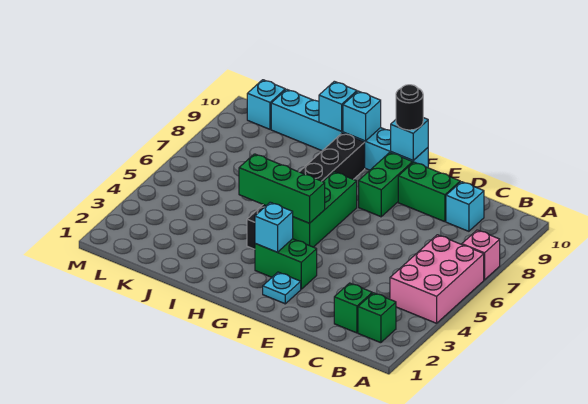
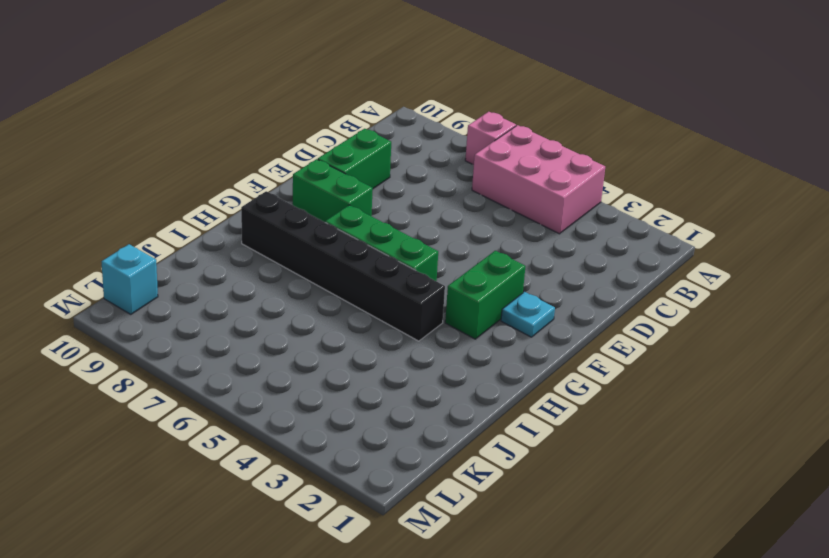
none -> green brick B2 level 1
none -> green brick C2 level 1
none -> cyan brick C9 level 1

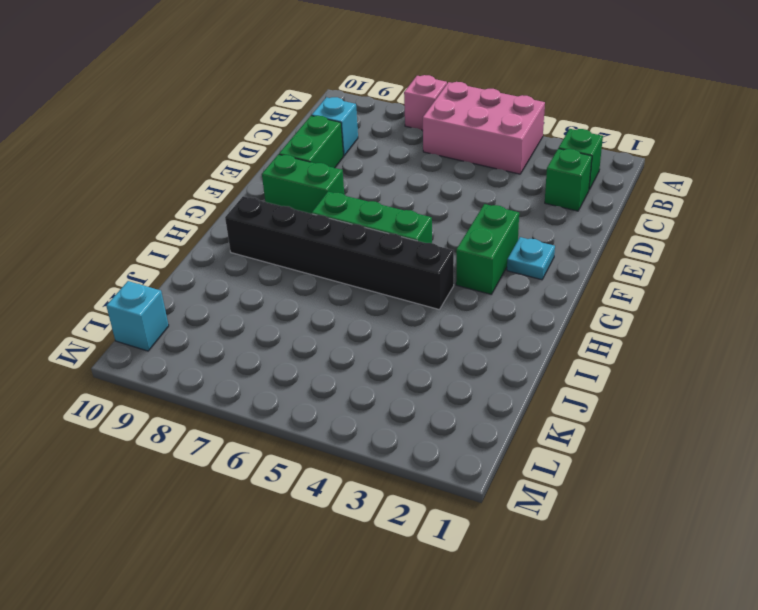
none -> cyan brick F10:K10 level 1
none -> cyan brick F10 level 2
none -> cyan brick G3 level 2

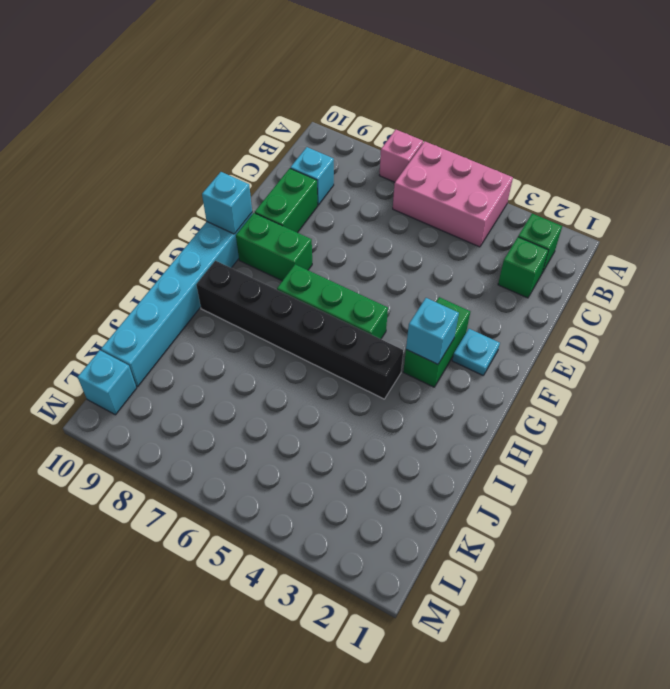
none -> green brick G5:I5 level 2
none -> cyan brick H10 level 2
none -> cyan brick I10 level 2

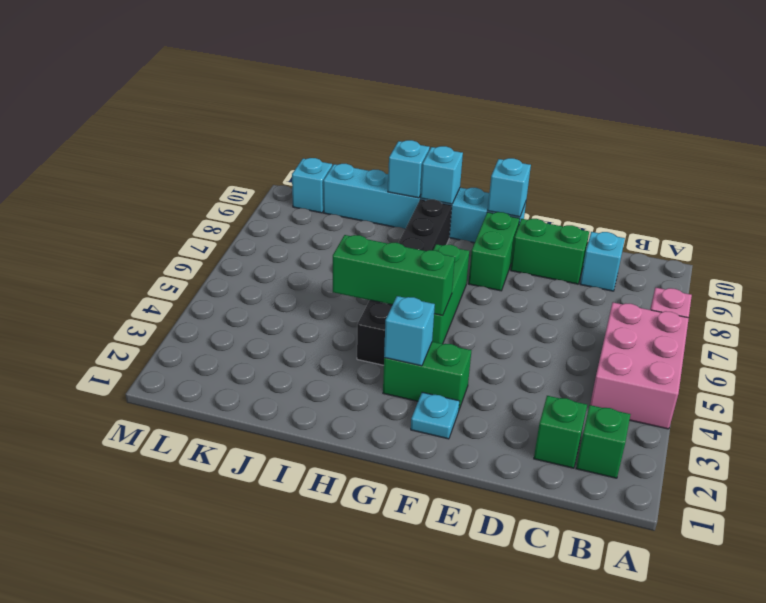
none -> black round brick F10 level 3

